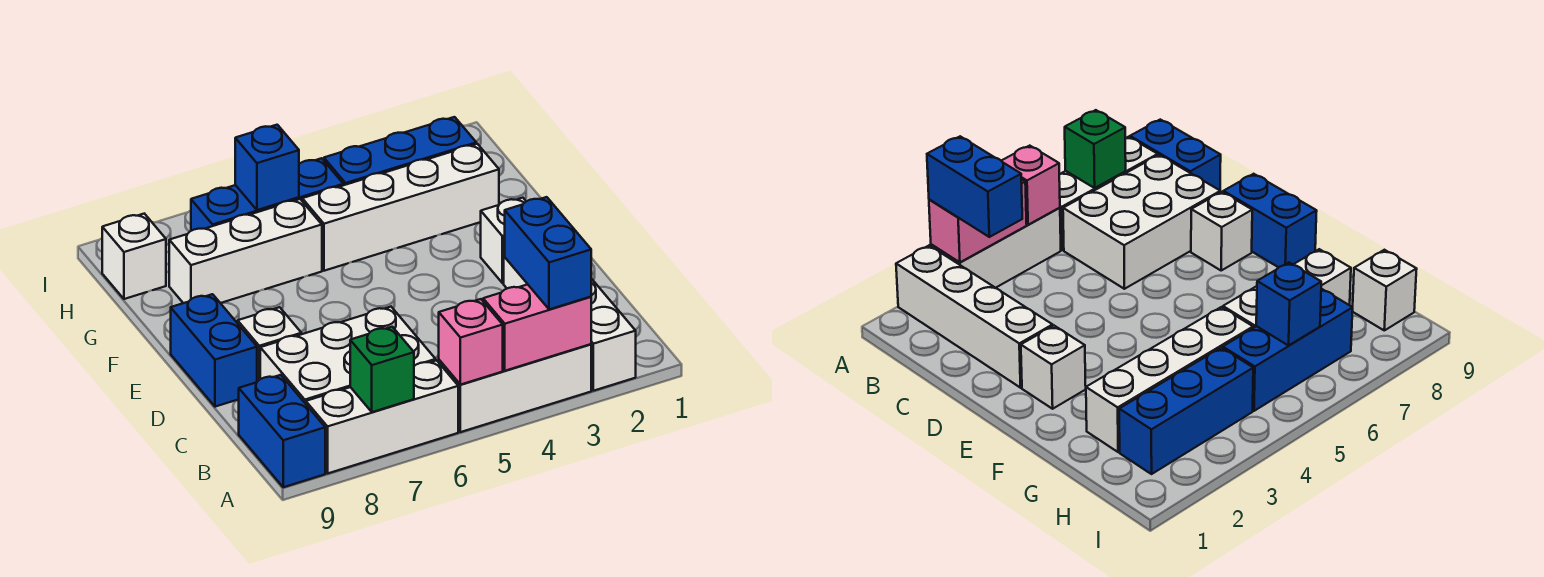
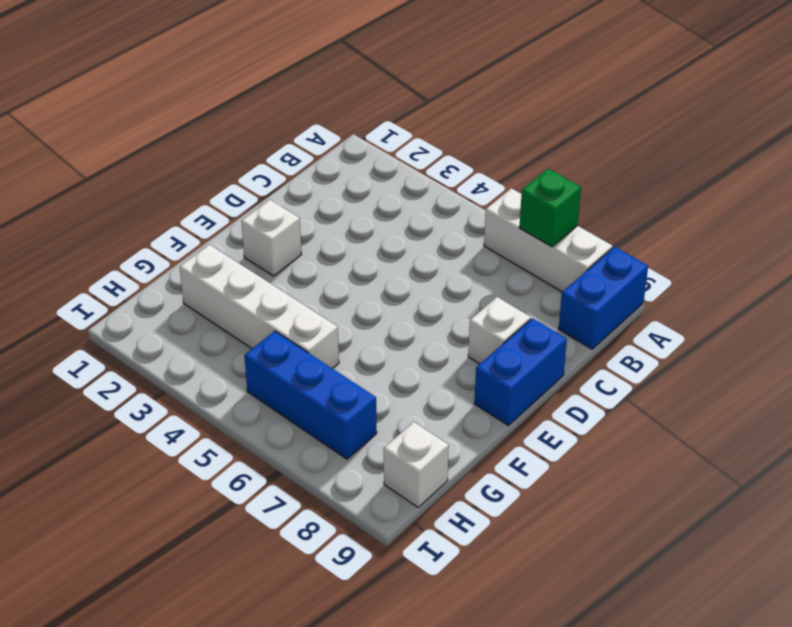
none -> white brick A2:D2 level 1
none -> white brick A3:A5 level 1
none -> white brick B6:C8 level 1

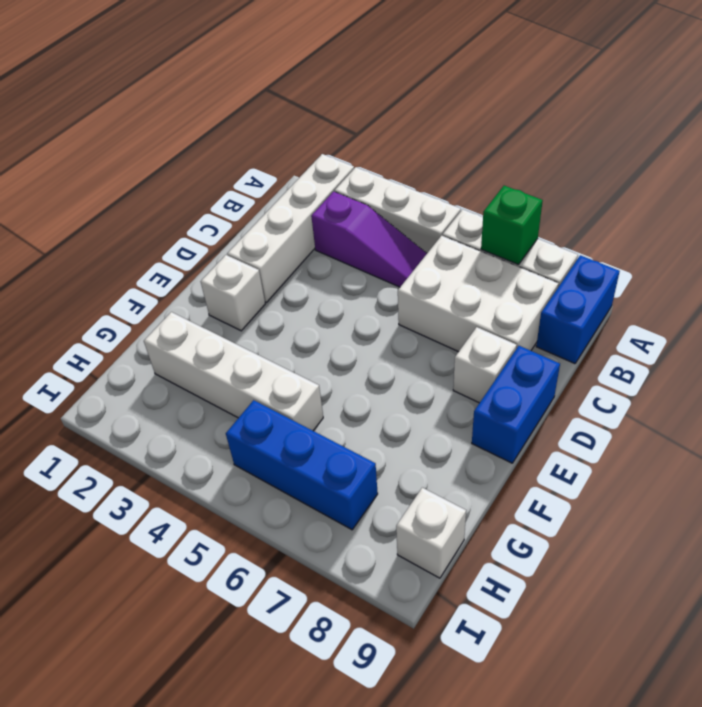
purple slope B3:B5 level 1 top 3 -> none
none -> white brick G6:G8 level 1
none -> blue brick H2:H4 level 1
none -> pink brick A3:A4 level 2

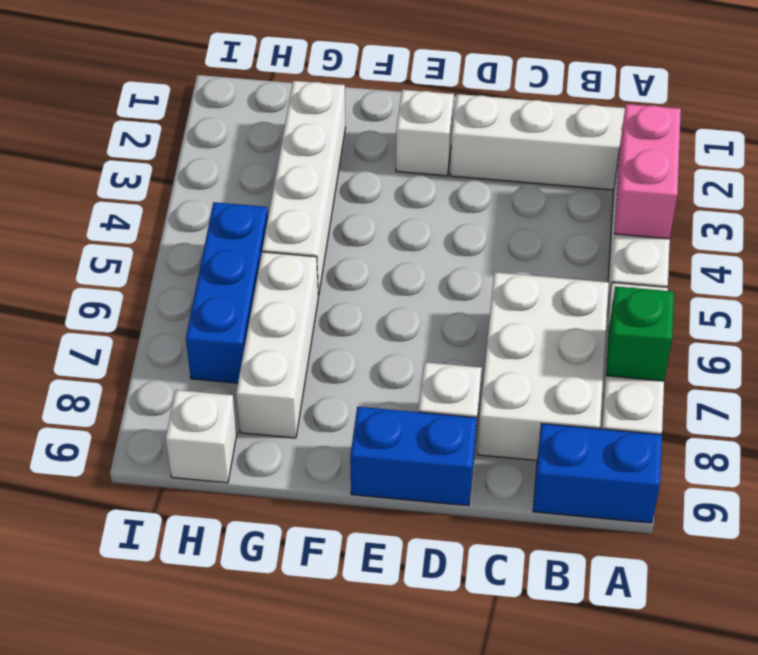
none -> blue brick H2:H4 level 1
none -> pink brick A5 level 2
none -> blue brick H6 level 2

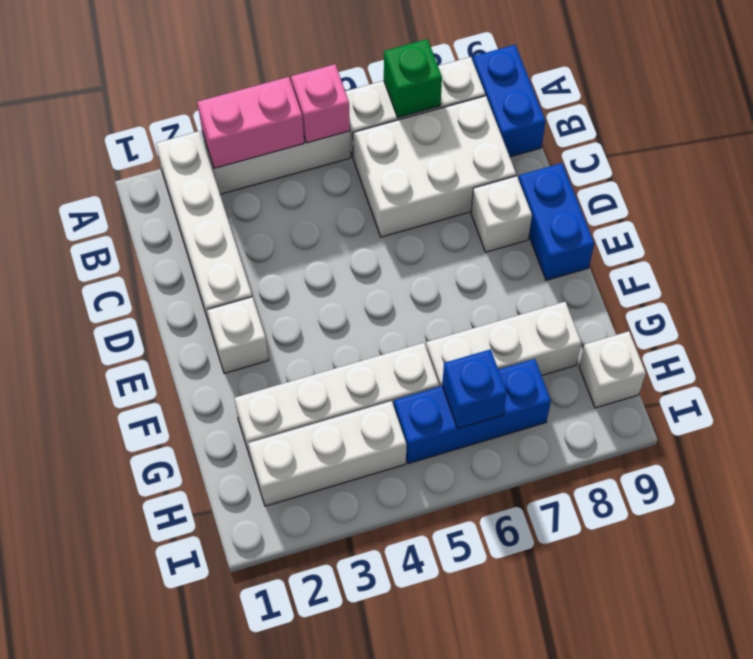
white brick H2:H4 level 1 -> blue brick H2:H4 level 1
none -> blue brick A3:B3 level 3

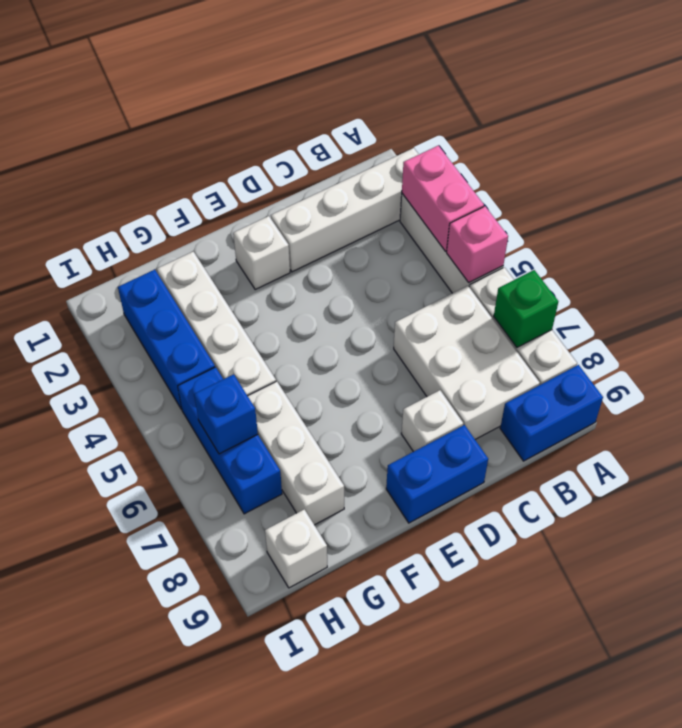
none -> blue brick A3:B3 level 3

